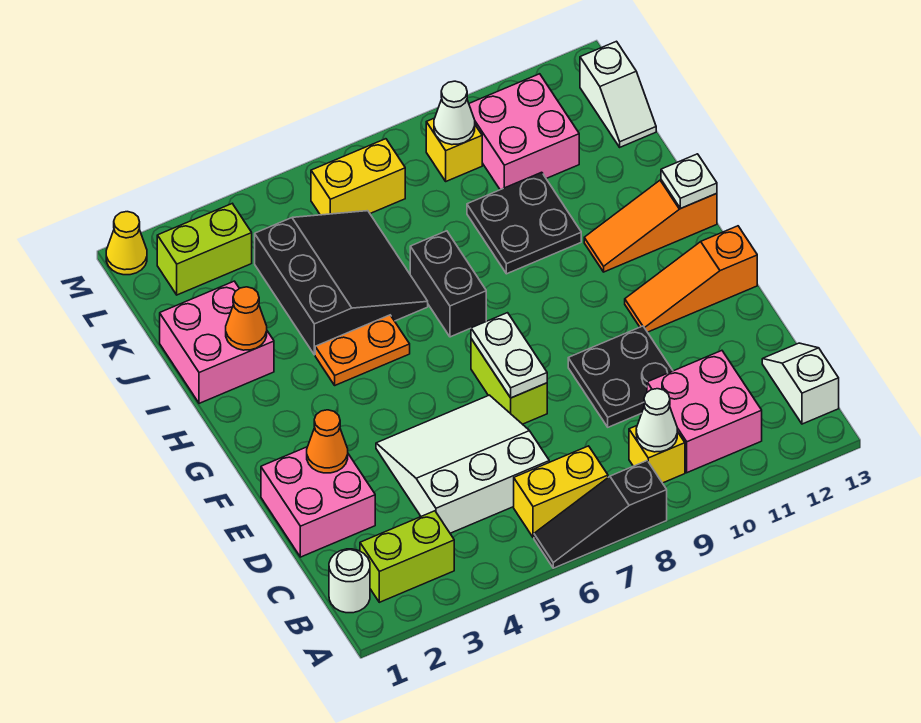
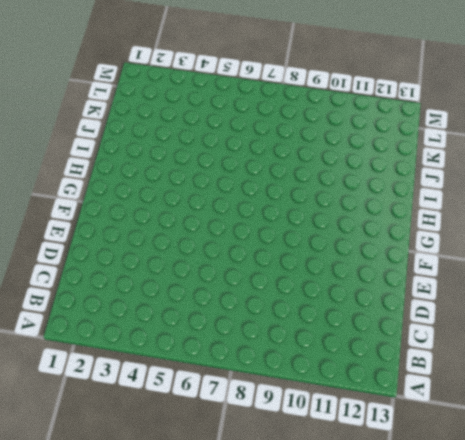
none -> black slope A6:A8 level 1 top 8
none -> white round brick B1 level 1
none -> lime brick B2:B3 level 1
none -> yellow brick B6:B7 level 1

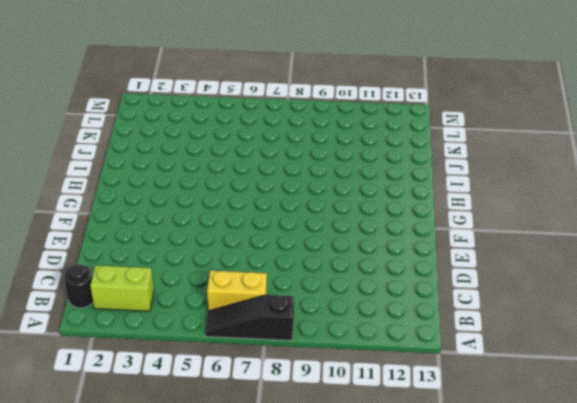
black round brick B1 level 1 -> white round brick B1 level 1
none -> yellow brick B9 level 1
none -> pink brick B10:C11 level 1
none -> white slope B13:C13 level 1 top B
none -> white slope C4:E6 level 1 top C

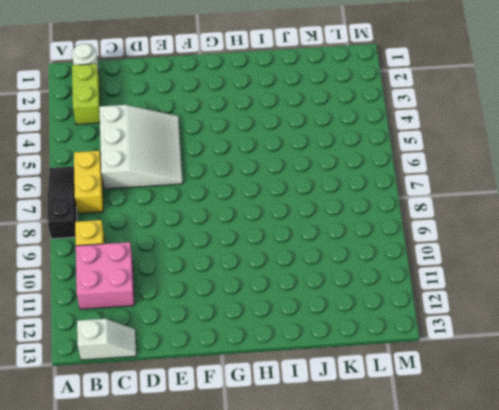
none -> pink brick D1:E2 level 1
none -> black plate D9:E10 level 1
none -> lime brick E7:F7 level 1
none -> orange slope F11:F13 level 1 top 13

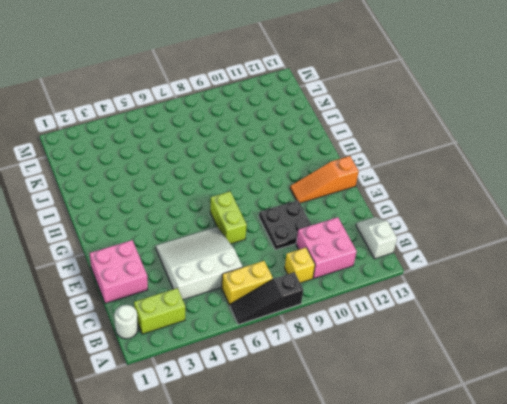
none -> orange plate H4:H5 level 1
none -> black brick H7:I7 level 1
none -> orange slope H11:H13 level 1 top 13
none -> pink brick I1:J2 level 1

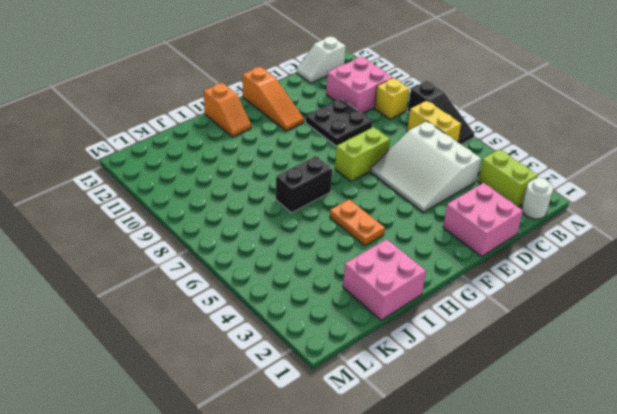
orange slope H12:H13 level 1 top 13 -> orange slope H11:H13 level 1 top 13
none -> black slope I4:K6 level 1 top 4
none -> black plate I9:J10 level 1
none -> pink brick K10:L11 level 1
none -> white slope K13:L13 level 1 top L

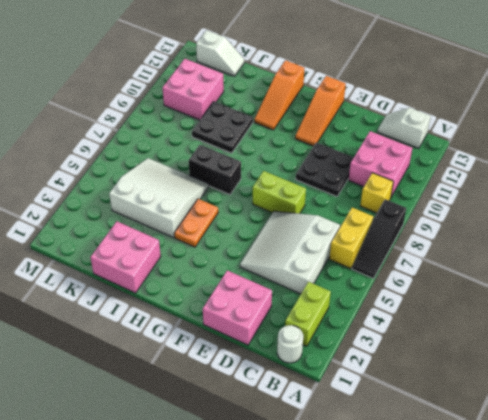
white slope I4:K6 level 1 top 4 -> black slope I4:K6 level 1 top 4
none -> lime brick L2:L3 level 1
none -> yellow brick L6:L7 level 1
none -> yellow brick L9 level 1
none -> yellow cone M1 level 1

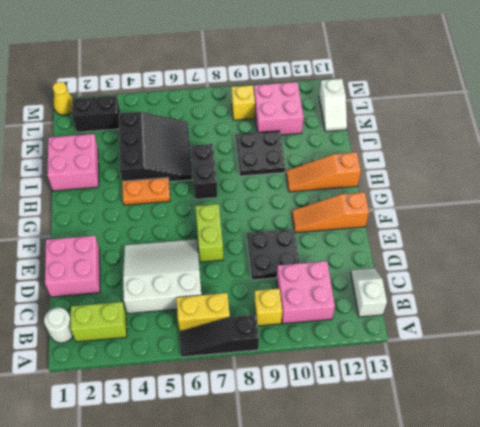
black brick L2:L3 level 1 -> lime brick L2:L3 level 1
none -> yellow brick L6:L7 level 1
none -> white cone B9 level 2
none -> orange cone E2 level 2
none -> white plate E7:F7 level 2

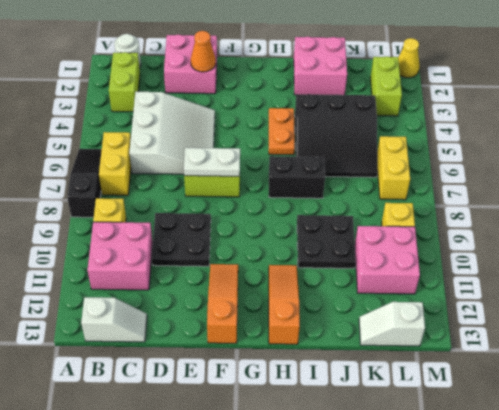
none -> white cone B9 level 2
none -> white plate H13 level 2
none -> orange cone I2 level 2
none -> white cone L9 level 2

